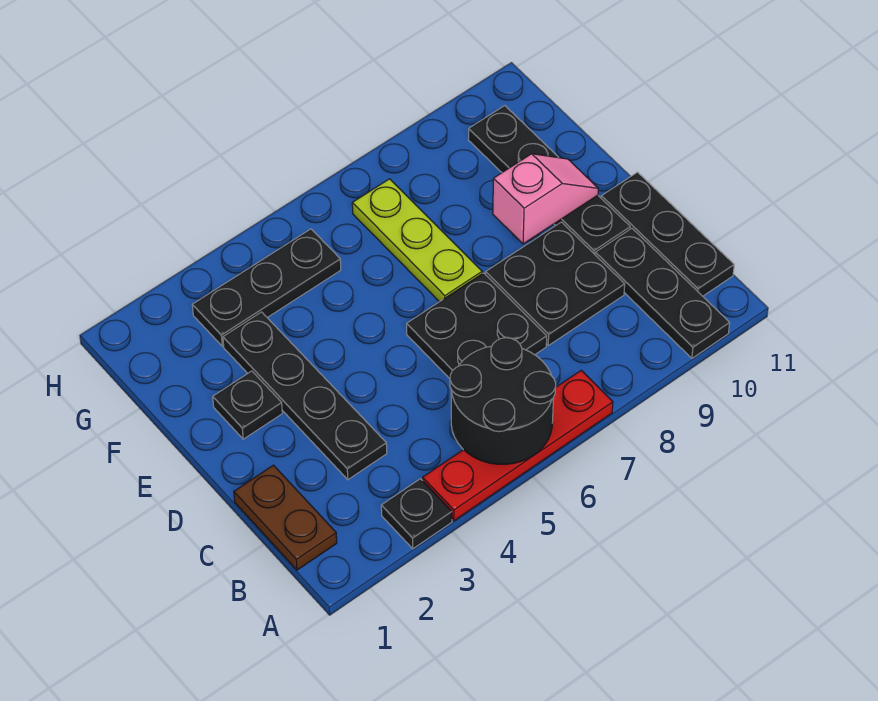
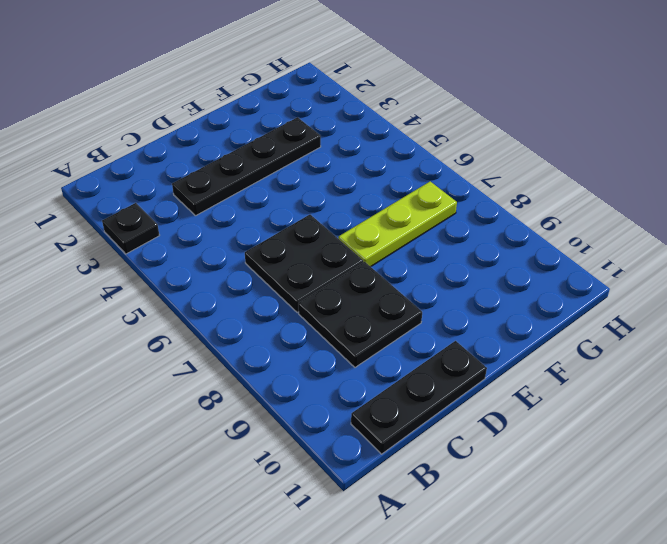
none -> red plate A4:A7 level 1
none -> black plate A10:C10 level 1
none -> brown plate B1:C1 level 1

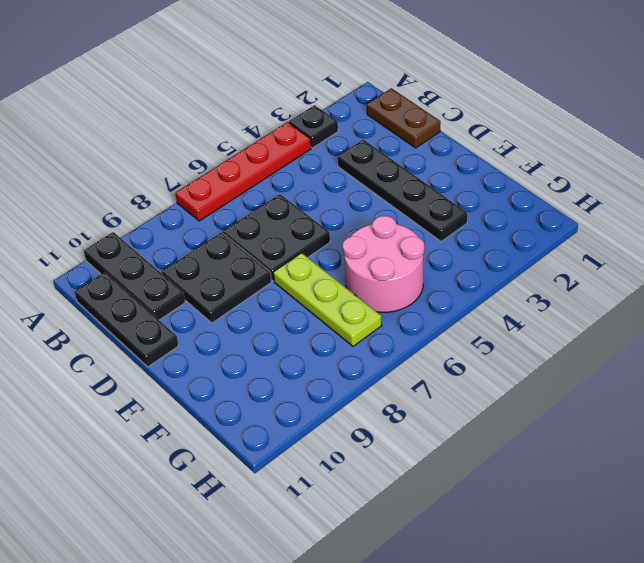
pink round brick F5:G6 level 1 -> black plate G3:G5 level 1
none -> black plate D10:G10 level 1
none -> black plate E2 level 1
none -> black round brick A5:B6 level 2

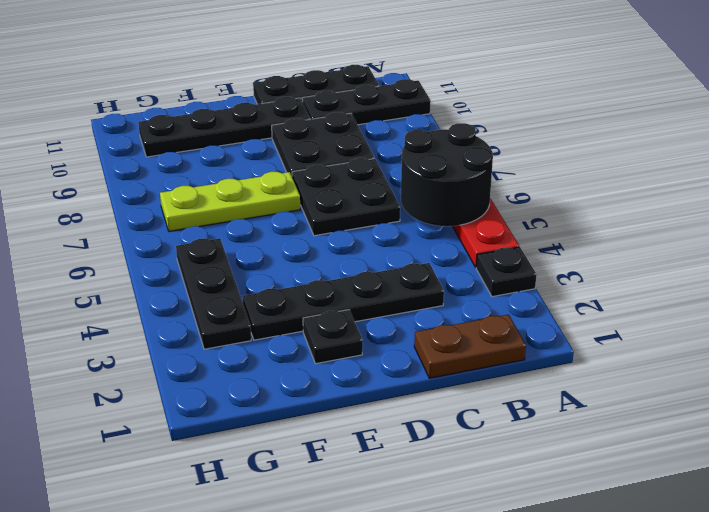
none -> pink slope E9:E10 level 2 top 9

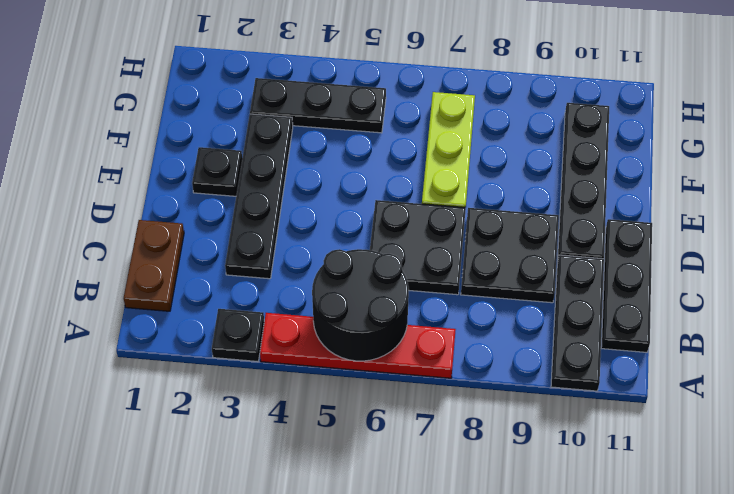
none -> pink slope E9:E10 level 2 top 9

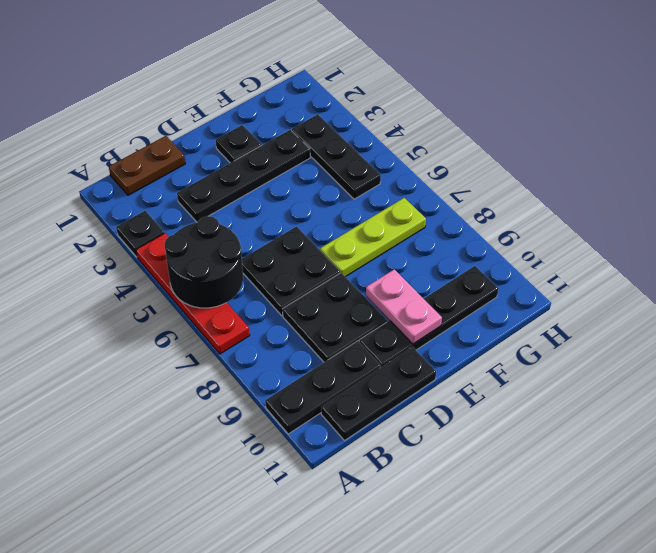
pink plate E9:E10 level 2 -> pink slope E9:E10 level 2 top 9

